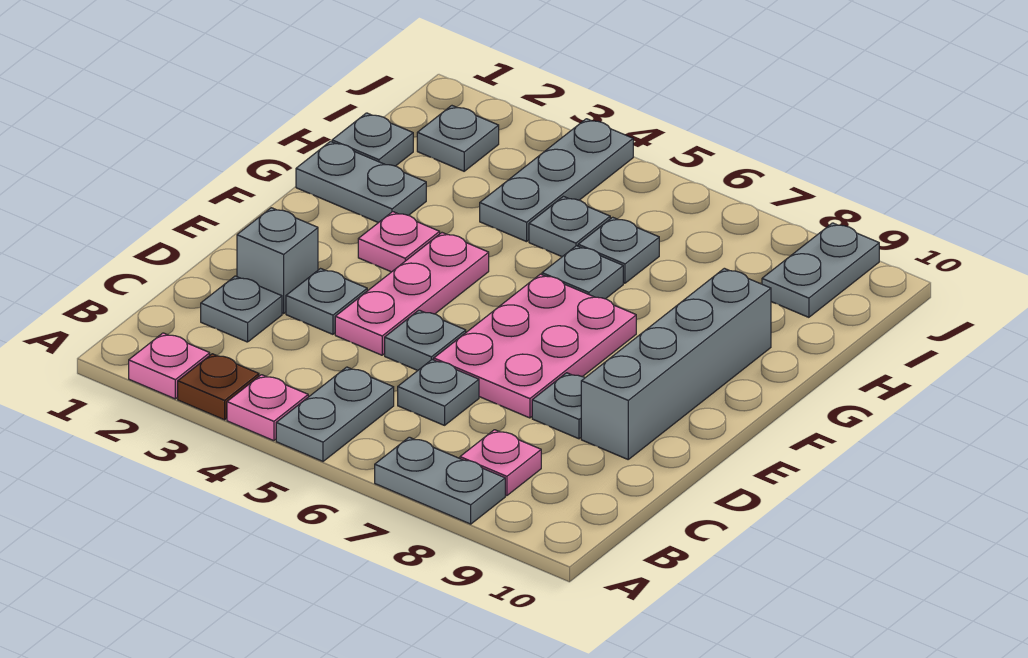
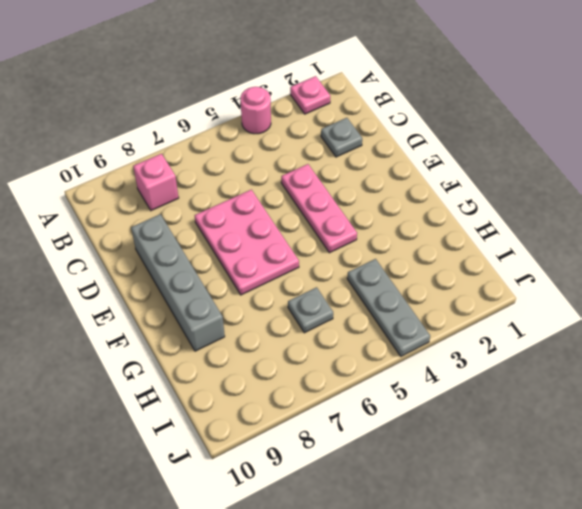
pink round brick A4 level 1 -> pink plate A4 level 1
pink brick B8 level 1 -> pink plate B8 level 1
none -> brown plate A3 level 1
none -> grey plate A5:B5 level 1
none -> grey plate A7:A8 level 1

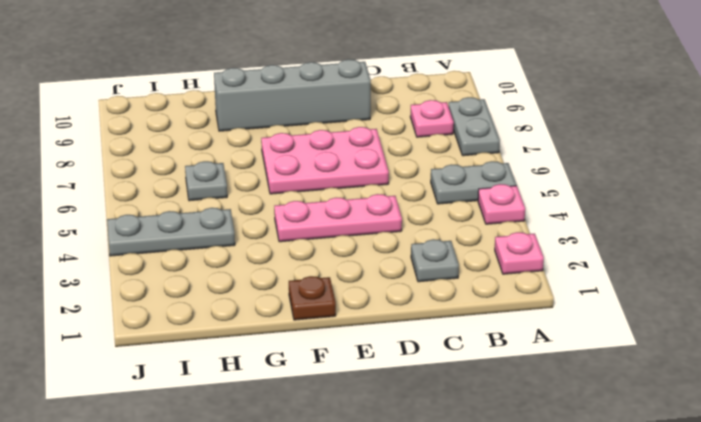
brown plate F1 level 1 -> brown plate A3 level 1
none -> grey plate C6 level 1
none -> grey brick D2 level 1
none -> grey plate D3 level 1

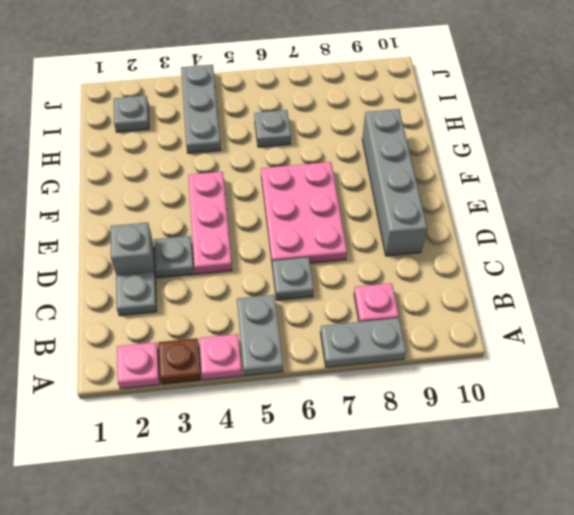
none -> grey plate D5 level 1
none -> grey plate D8 level 1
none -> pink plate F3 level 1

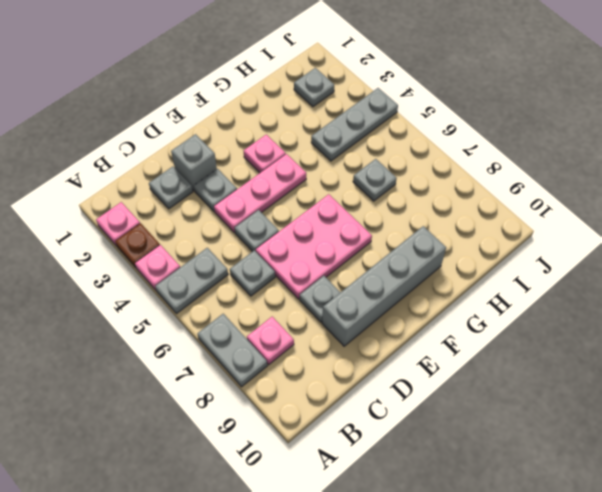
none -> grey plate G1:G2 level 1
none -> grey plate G6 level 1
none -> grey plate H1 level 1

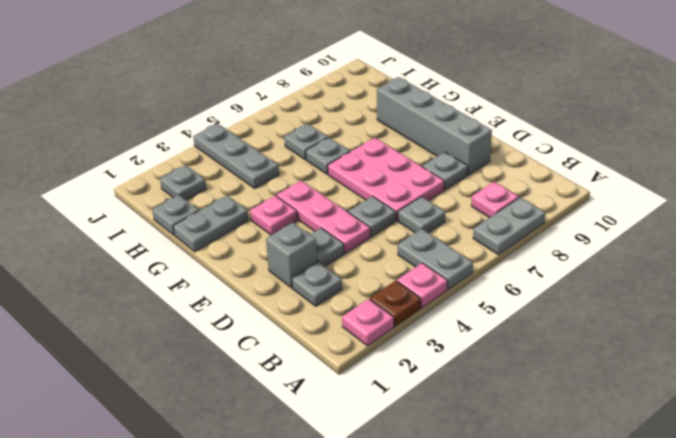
none -> grey plate H5 level 1
none -> grey plate I9:J9 level 1

